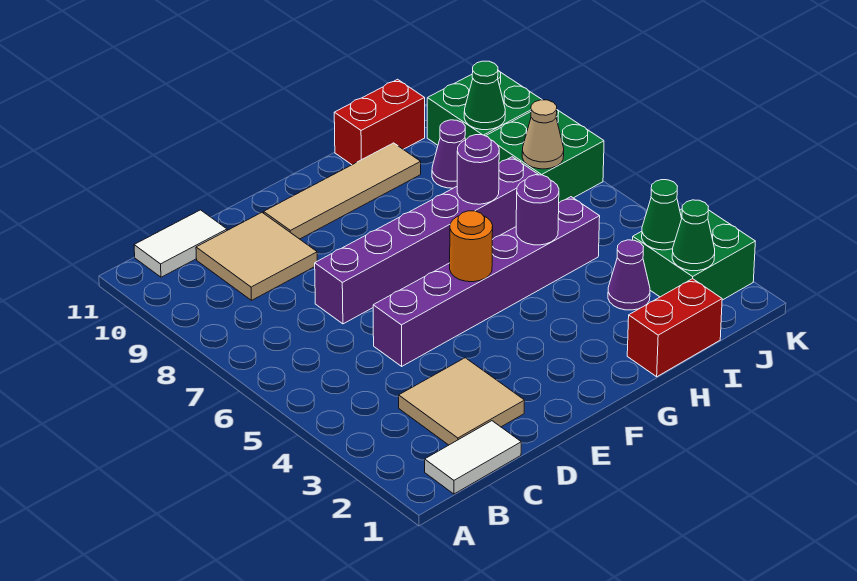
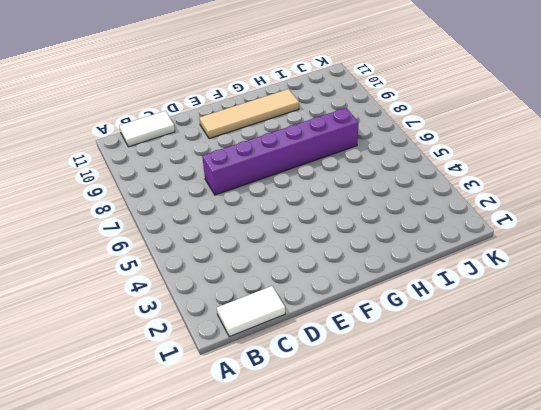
none -> tan tile C2:D3 level 1
none -> tan tile C9:D10 level 1
none -> purple brick D5:I5 level 1

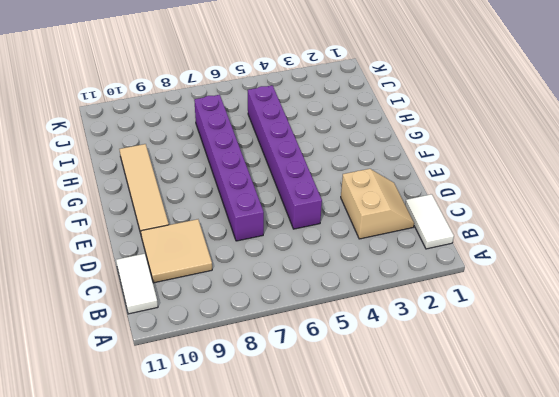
tan slope C2:D3 level 1 top 3 -> tan tile C2:D3 level 1
none -> red brick H1:I1 level 1
none -> red brick H11:I11 level 1
none -> purple cone I3 level 1

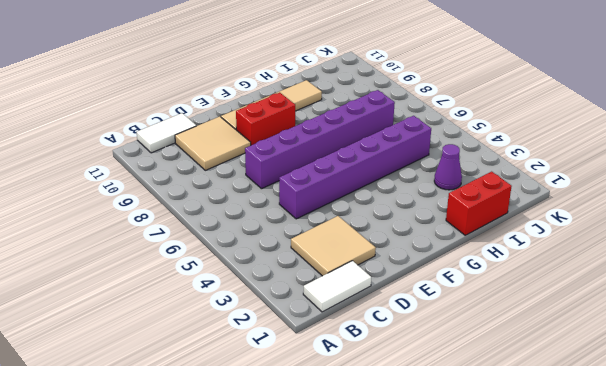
red brick E9:F9 level 1 -> red brick H11:I11 level 1
none -> purple cone I9 level 1
none -> green brick J2:K3 level 1
none -> green brick J7:K8 level 1

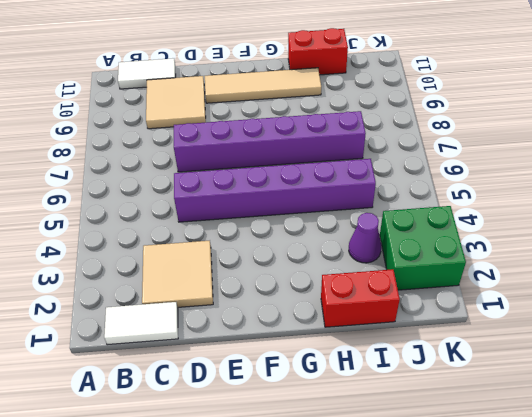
none -> purple cone I9 level 1
none -> green brick J7:K8 level 1
none -> green brick J9:K10 level 1

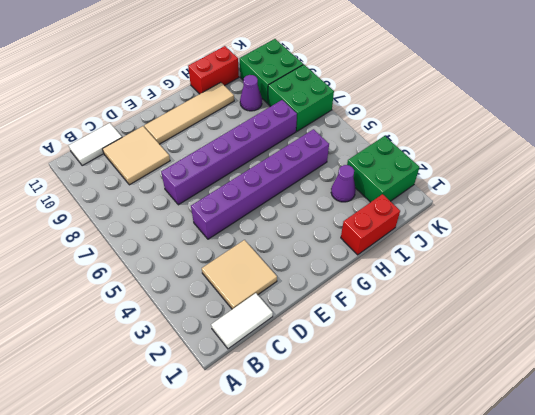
none -> orange round brick F5 level 2
none -> purple round brick H5 level 2
none -> purple round brick H7 level 2

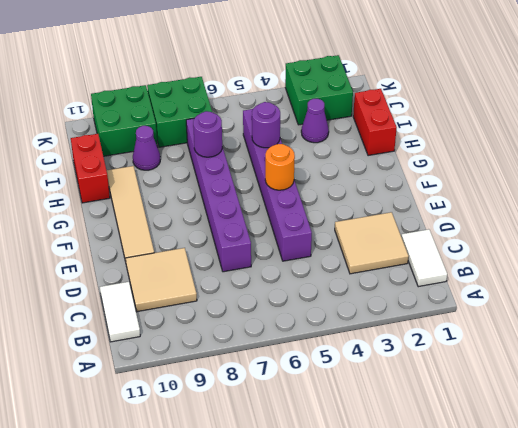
none -> green cone J2 level 2
none -> green cone J3 level 2
none -> tan cone J7 level 2

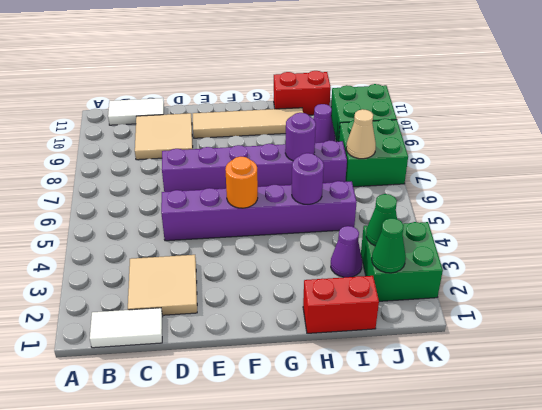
none -> green cone J9 level 2

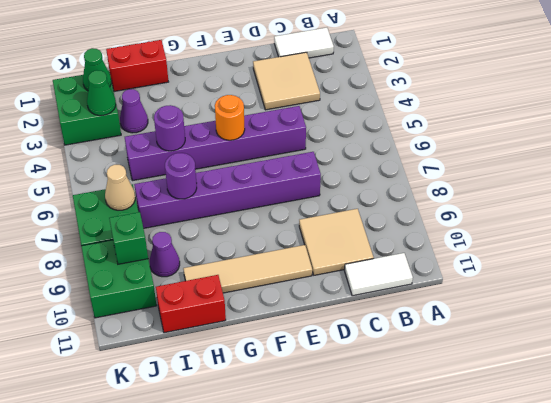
green brick J9 level 2 -> green cone J9 level 2

